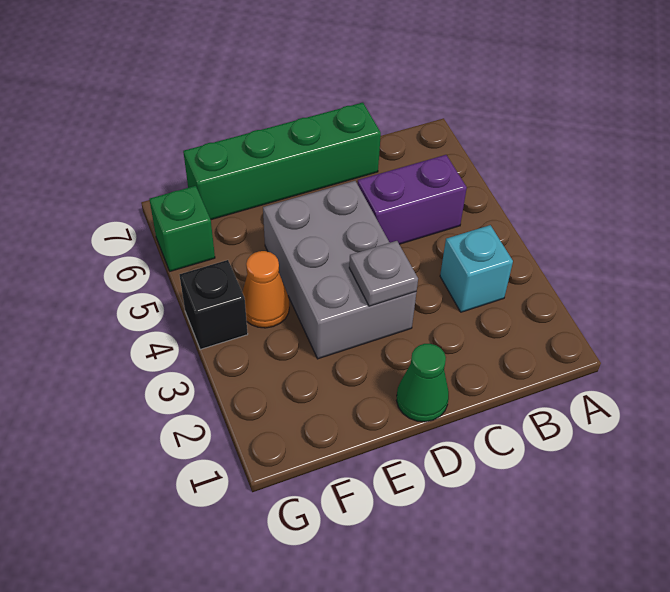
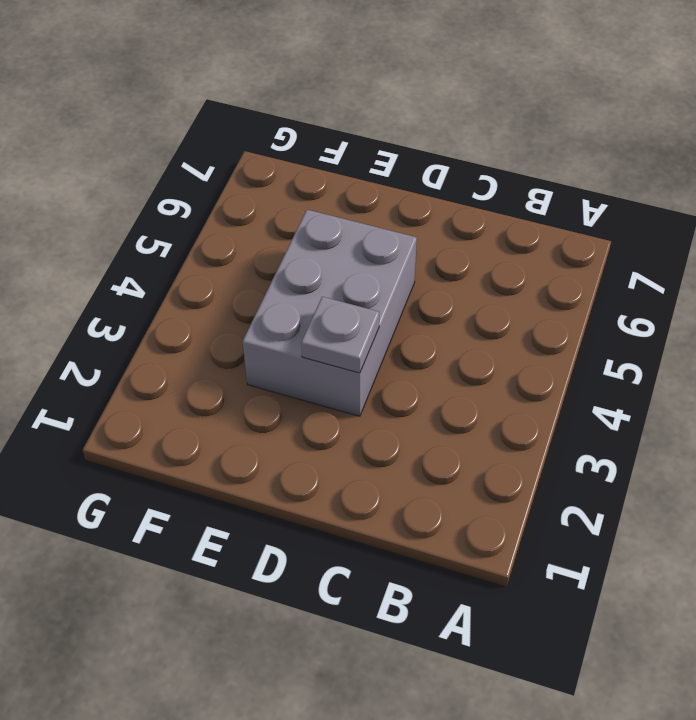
none -> cyan brick B3 level 1
none -> purple brick B5:C5 level 1

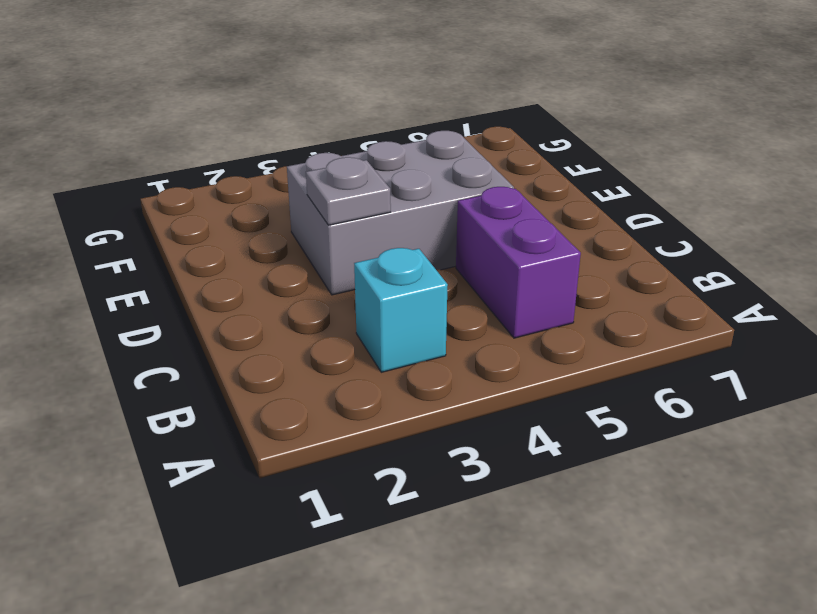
none -> green brick C7:F7 level 1
none -> green cone D1 level 1

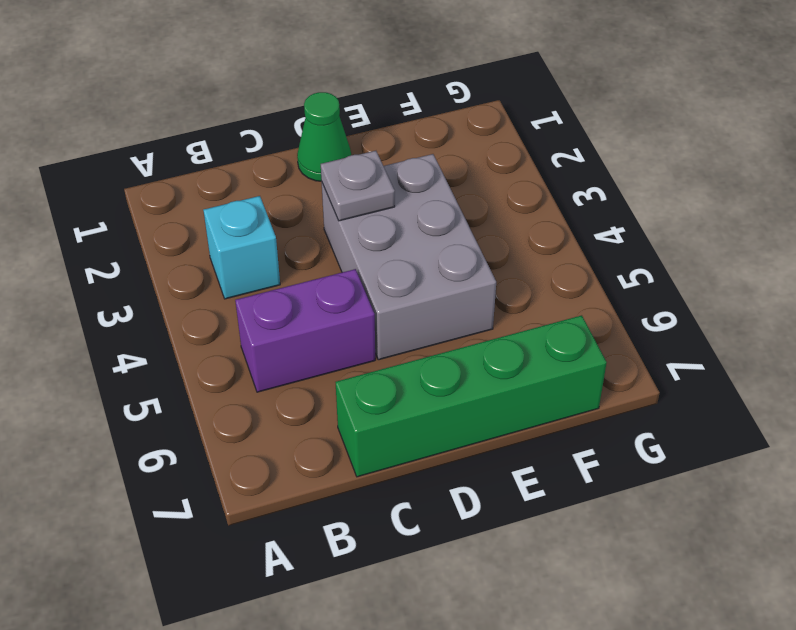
none -> orange cone F4 level 1
none -> black brick G4 level 1

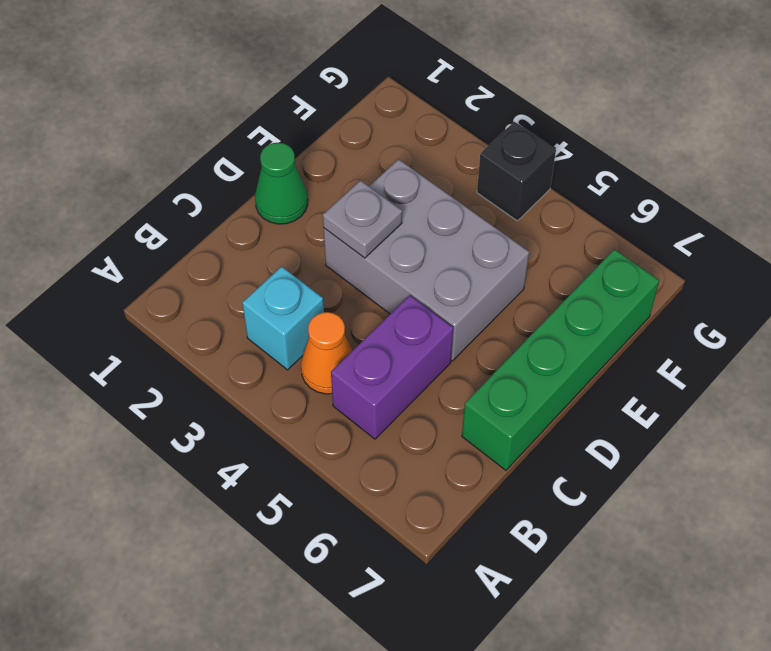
orange cone B4 level 1 -> orange cone F4 level 1
none -> green brick G6 level 1

